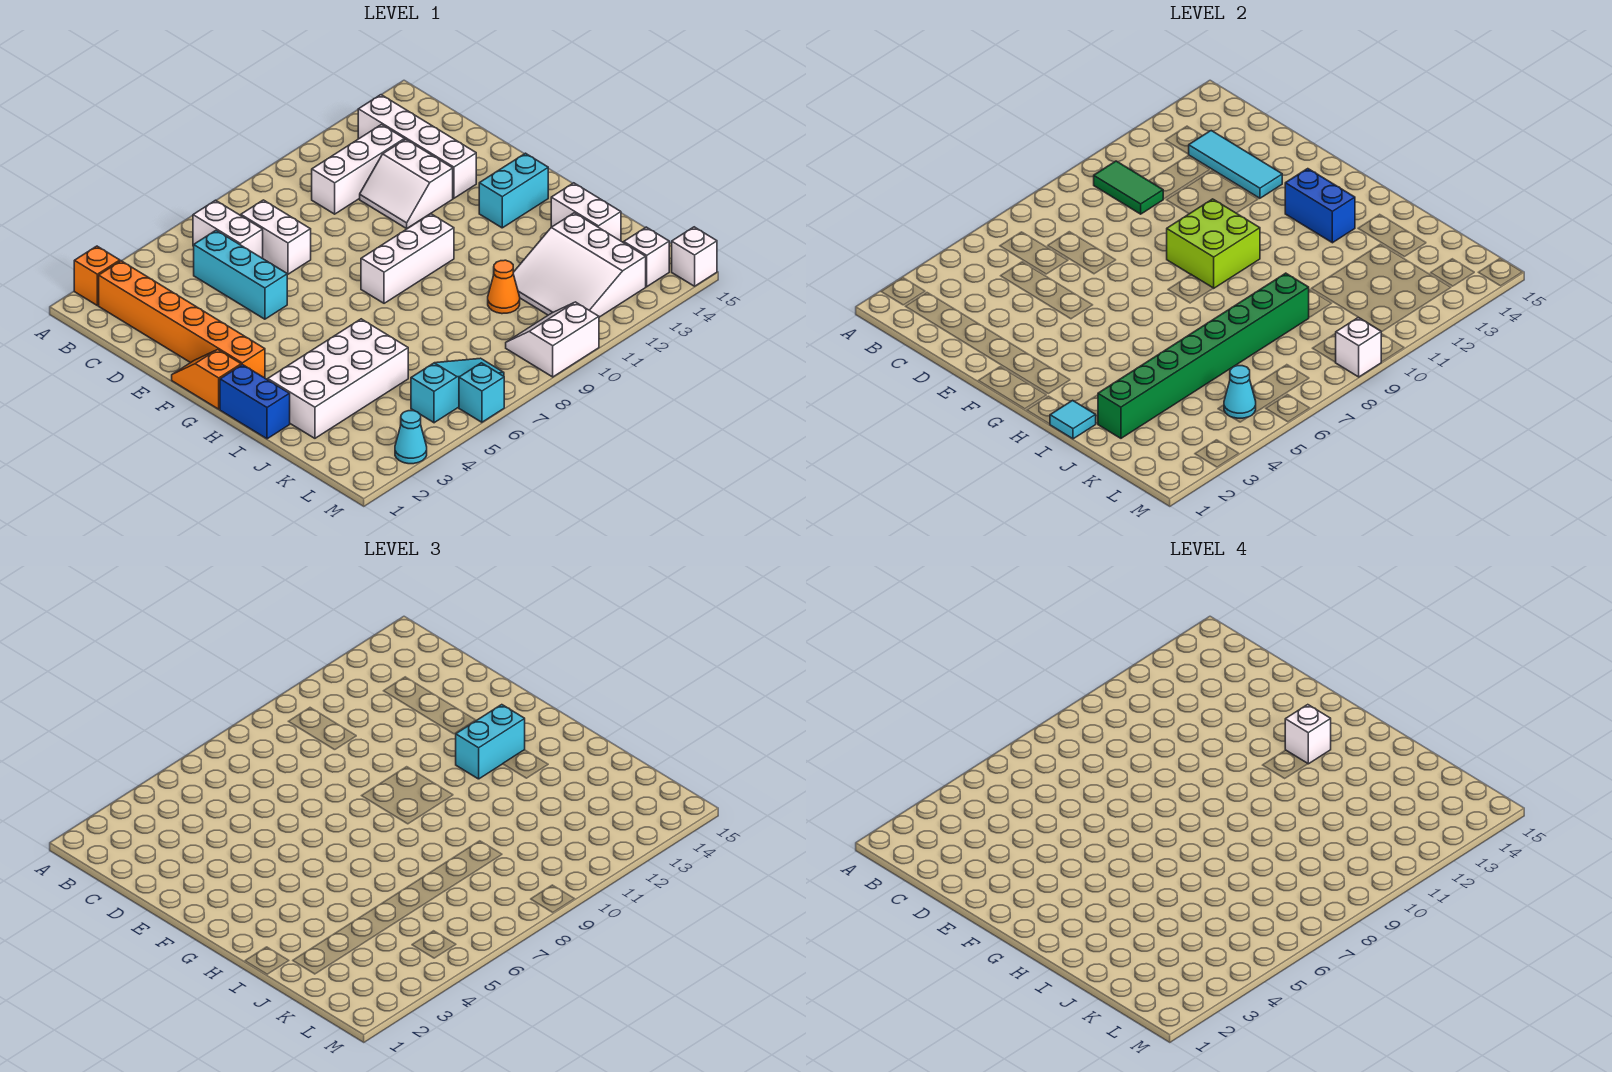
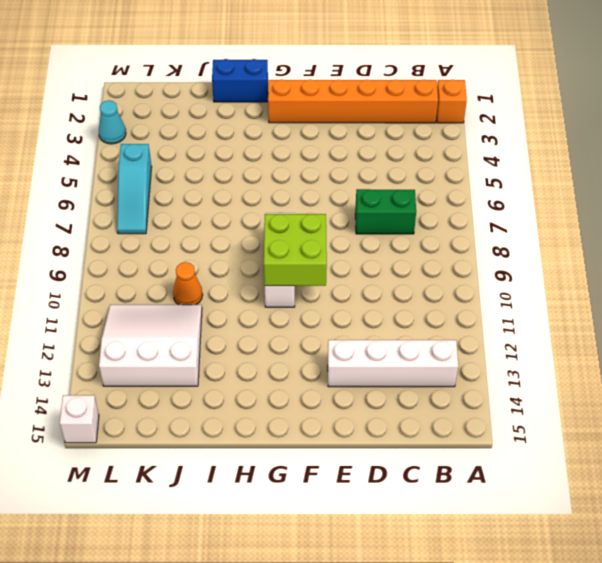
green brick C7:D7 level 1 -> white brick C7:D7 level 1
none -> white brick B6:C6 level 1
none -> cyan brick C5:E5 level 1
none -> white brick C10:C12 level 1
none -> white slope D11:E12 level 1 top 12

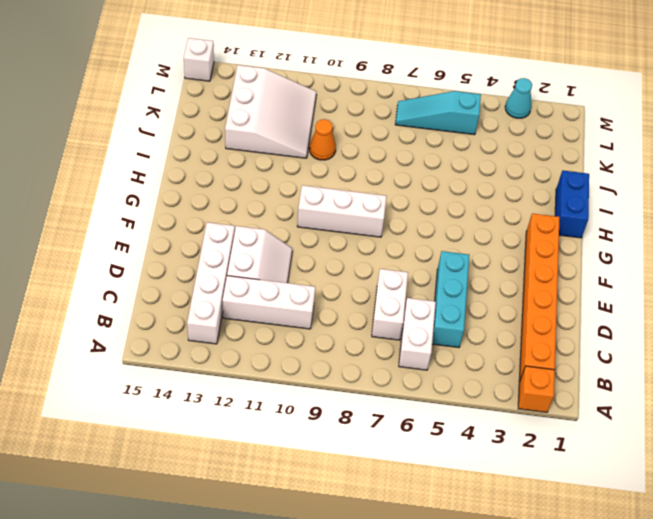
none -> orange slope F1:G1 level 1 top G
none -> cyan brick G13:G14 level 1
none -> white brick I2:J5 level 1
none -> white brick I14:J14 level 1

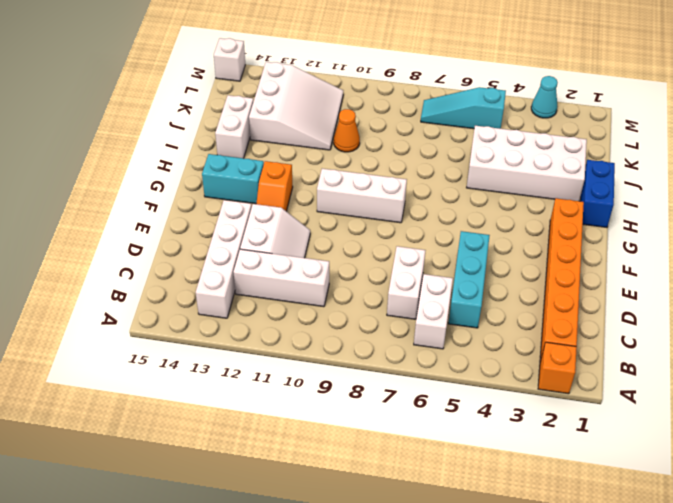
orange slope F12:G12 level 1 top G -> orange slope F1:G1 level 1 top G
none -> white slope L9:M10 level 1 top M
none -> white brick L14 level 1
none -> cyan brick M6 level 1
none -> green tile B10:C10 level 2

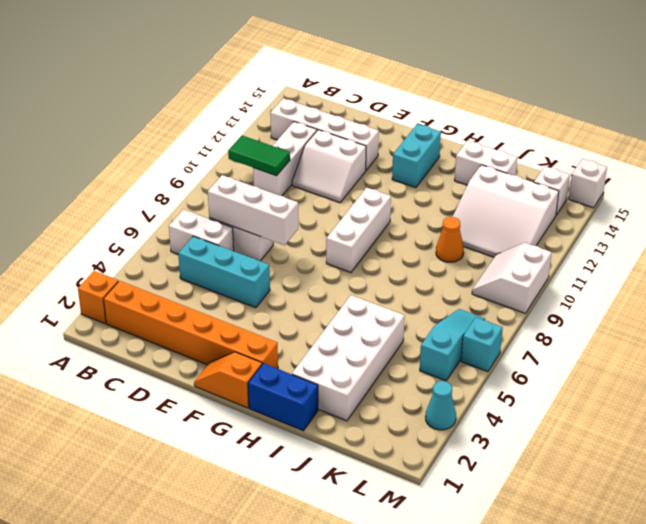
white brick C7:E7 level 2 -> none
none -> cyan tile C13:E13 level 2
none -> lime brick F9:G10 level 2
none -> blue brick G13:H13 level 2
none -> cyan tile I1 level 2

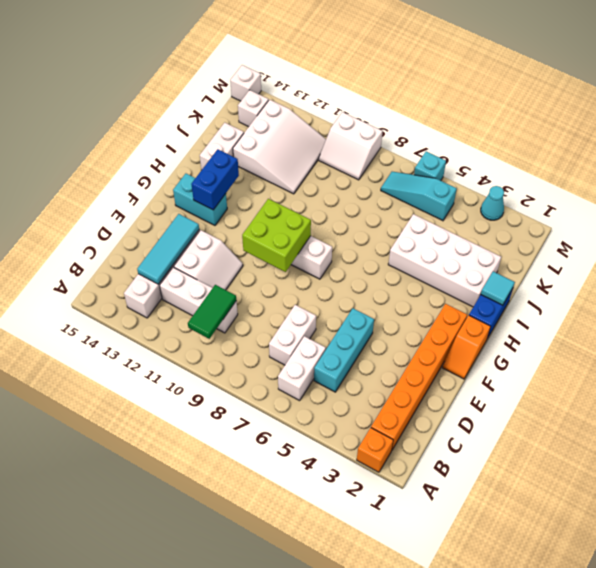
none -> orange cone J10 level 1
none -> green brick J2:J9 level 2
none -> cyan cone L5 level 2
none -> white brick M9 level 2

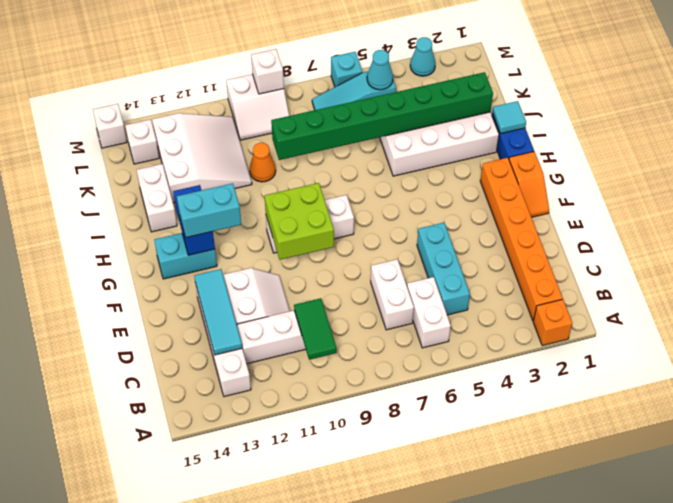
none -> white brick G13 level 4

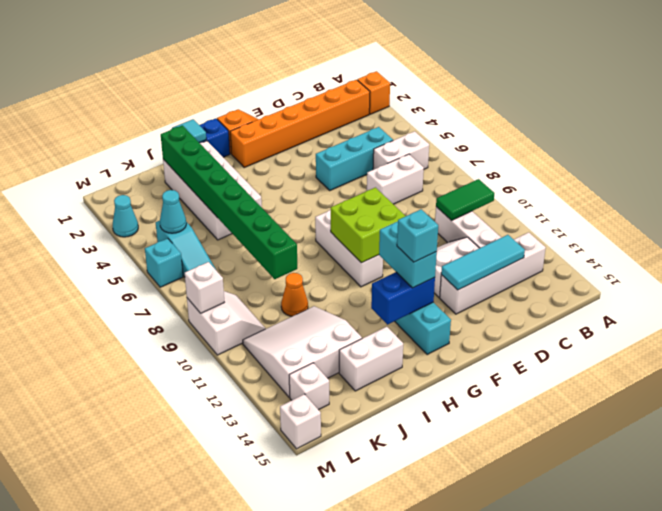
cyan brick G13 level 4 -> white brick G13 level 4

